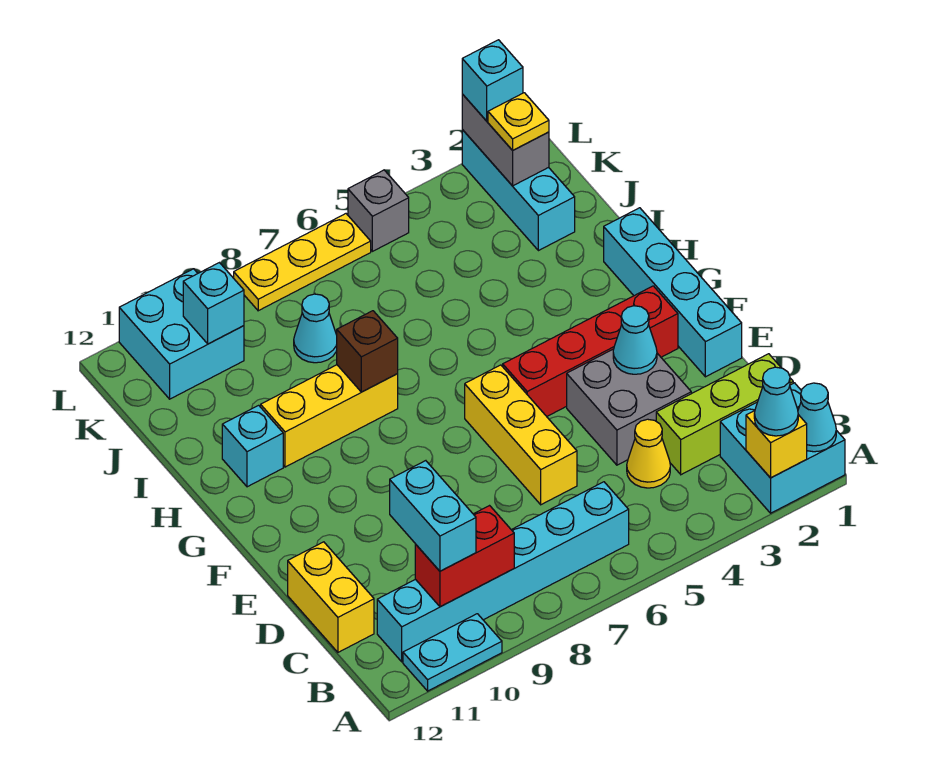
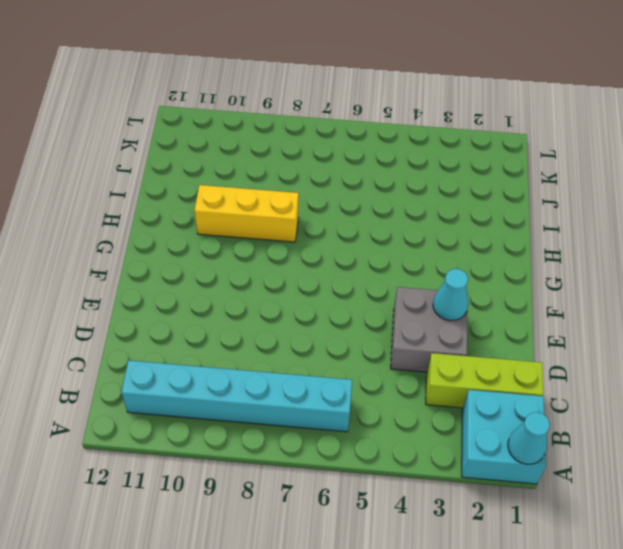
none -> cyan plate A10:A11 level 1
none -> yellow cone C4 level 1
none -> yellow brick C12:D12 level 1

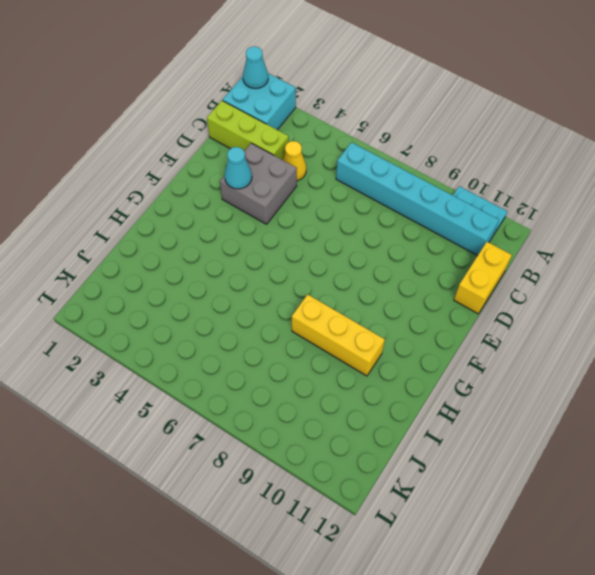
none -> yellow brick D6:F6 level 1
none -> cyan brick E1:H1 level 1
none -> red brick F2:F5 level 1

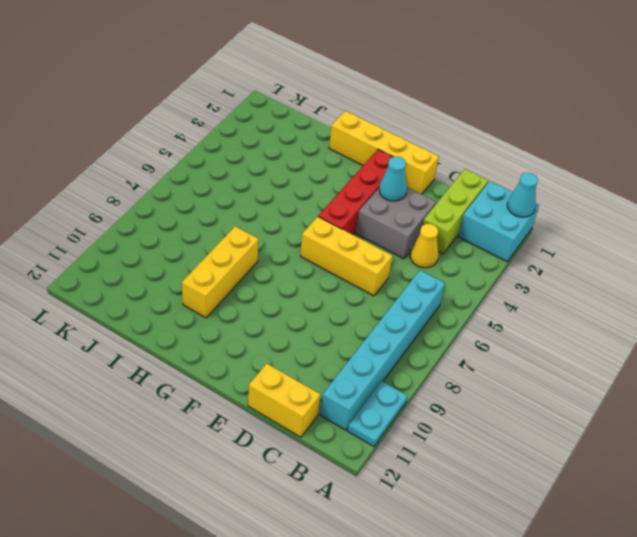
yellow brick E1:H1 level 1 -> cyan brick E1:H1 level 1
none -> cyan brick H11 level 1
none -> cyan brick J2:L2 level 1
none -> cyan cone J8 level 1

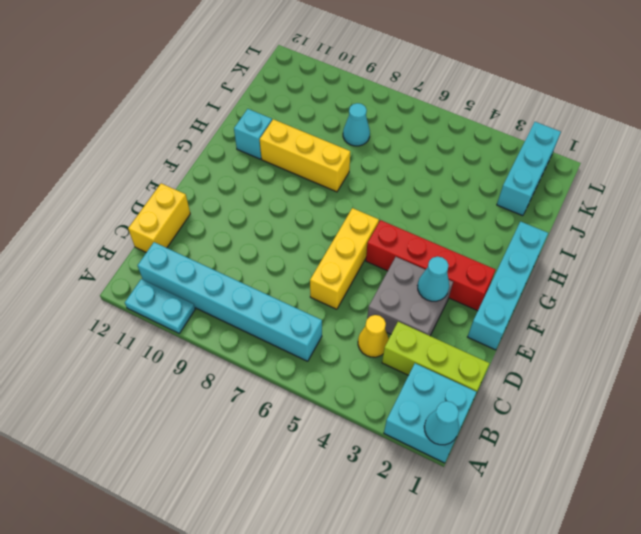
none -> cyan brick K10:L11 level 1
none -> grey brick L5 level 1
none -> yellow plate L6:L8 level 1

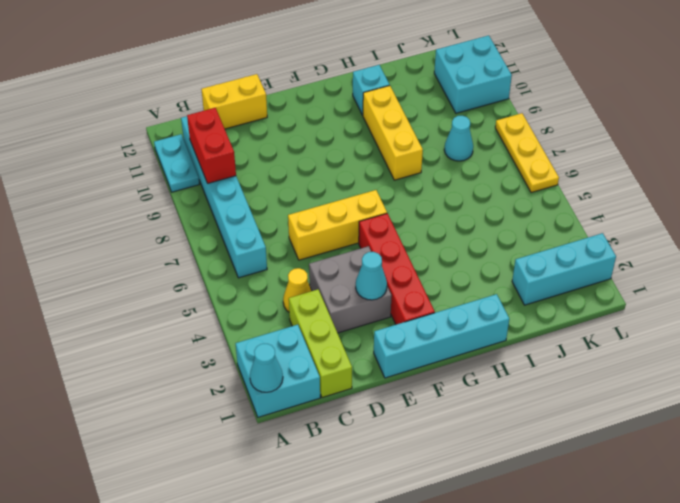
none -> grey brick L5 level 1
none -> yellow brick A2 level 2
none -> brown brick H8 level 2

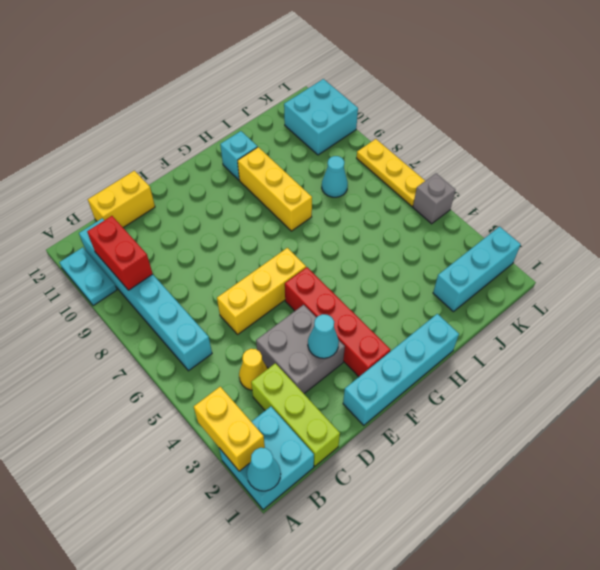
yellow brick A2:A3 level 2 -> yellow brick A2 level 2
none -> brown brick H8 level 2
none -> grey brick K2:L2 level 2
none -> cyan brick K10 level 2

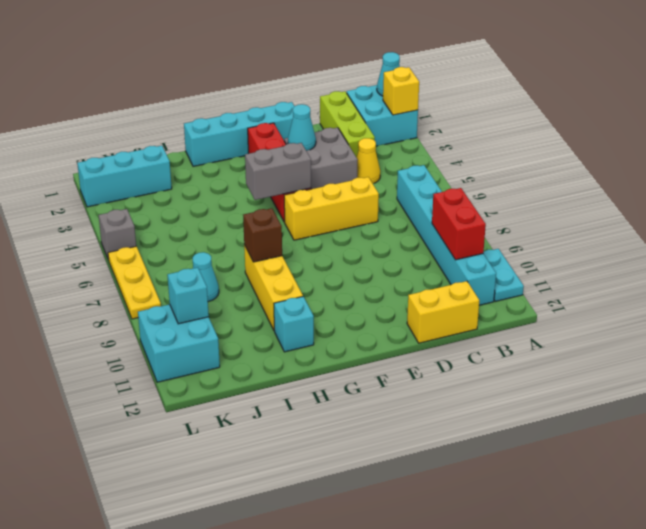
grey brick F5:G5 level 2 -> grey brick K2:L2 level 2
none -> cyan cone A2 level 3
none -> cyan brick B10:C10 level 3
none -> yellow plate K2 level 3

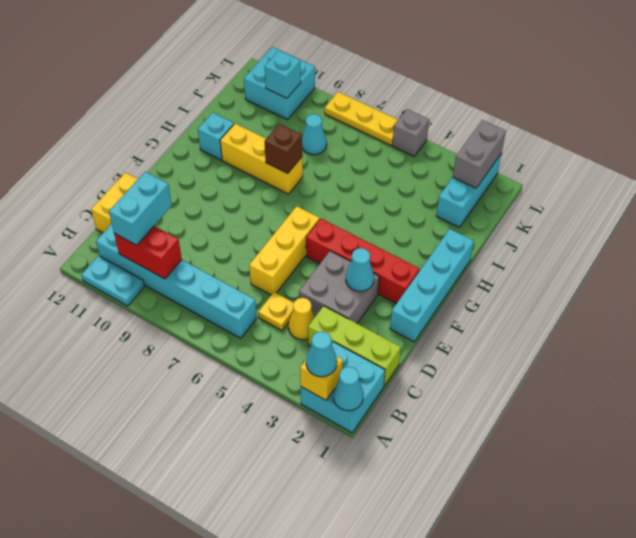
yellow plate C5 level 1 -> yellow plate K2 level 3
none -> cyan brick L2 level 3

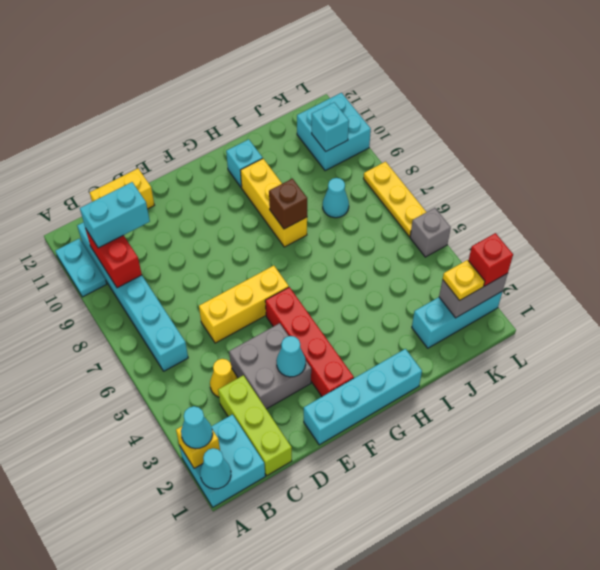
red brick L2 level 3 -> cyan brick L2 level 3

